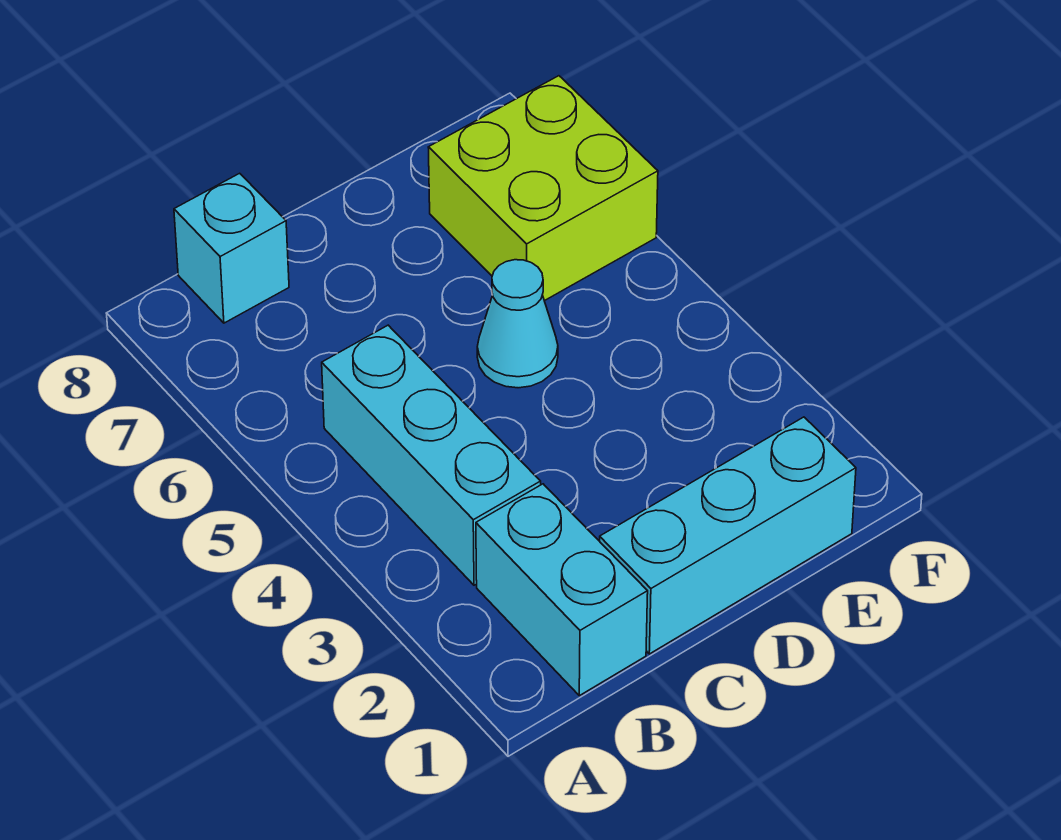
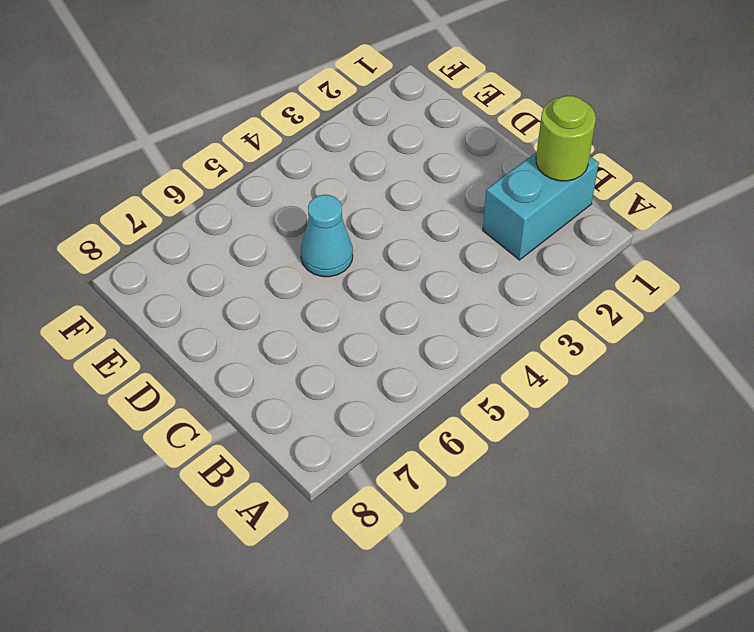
lime round brick B1 level 2 -> none
none -> cyan brick B3:B5 level 1
none -> cyan brick B8 level 1

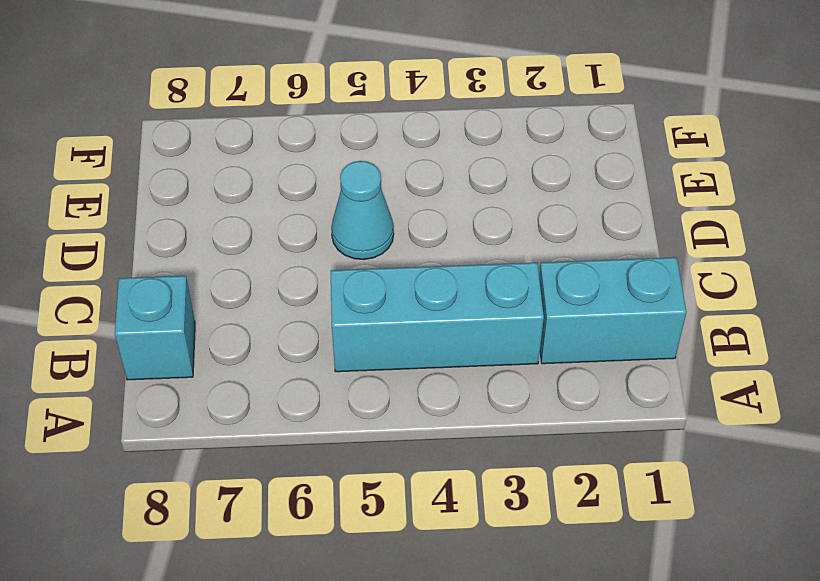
none -> cyan brick C1:E1 level 1
none -> lime brick E6:F7 level 1

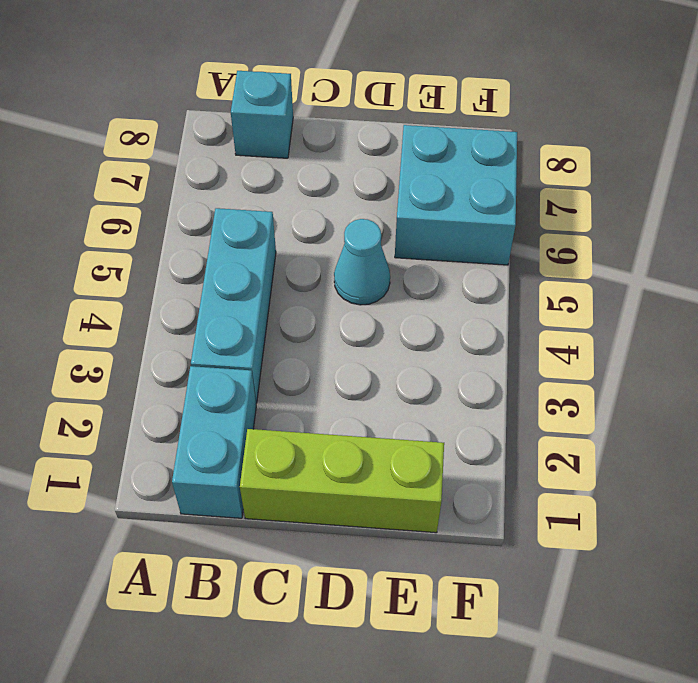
lime brick C1:E1 level 1 -> cyan brick C1:E1 level 1
cyan brick E6:F7 level 1 -> lime brick E6:F7 level 1

